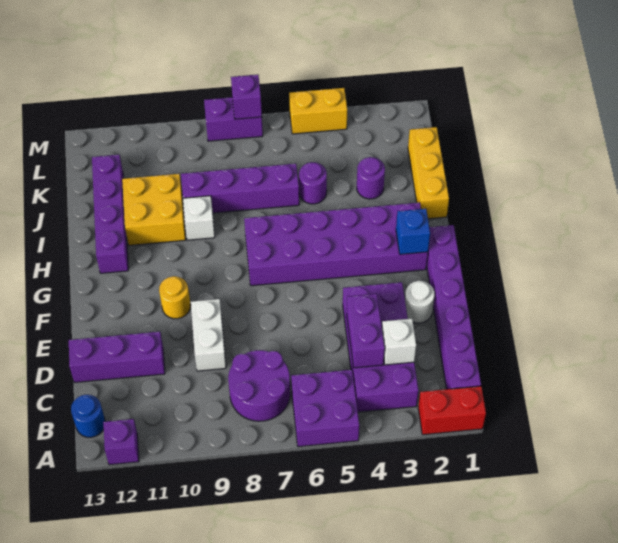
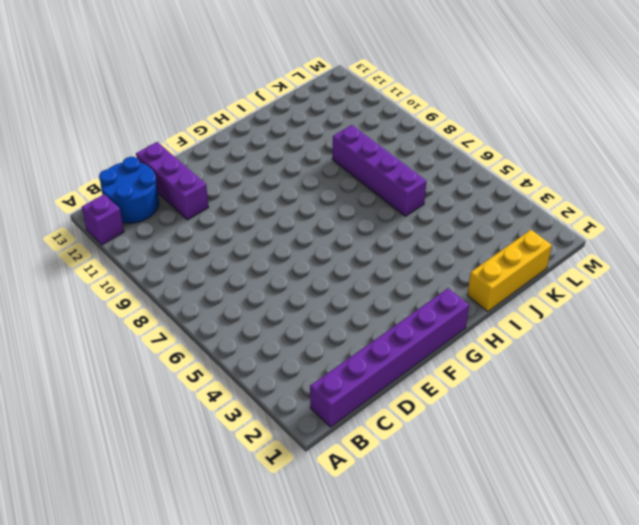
blue round brick B12:C13 level 1 -> blue round brick B13 level 1
none -> red brick A1:A2 level 1
none -> purple brick A5:B6 level 1
none -> purple brick B3:E4 level 1

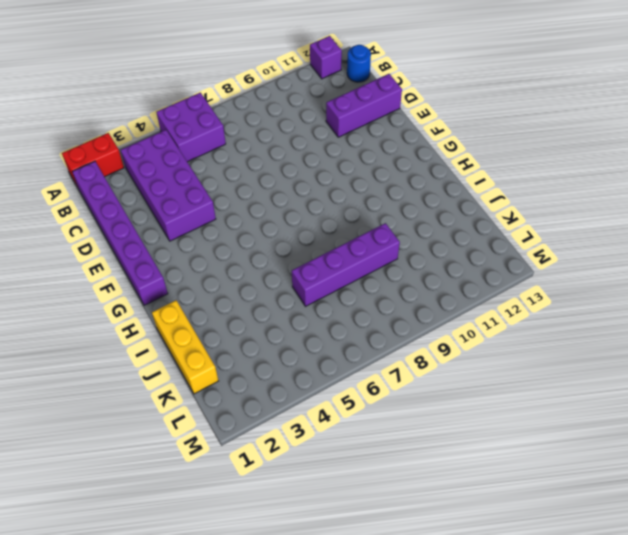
none -> purple round brick B7:C8 level 1
none -> white brick D9:E9 level 1
none -> white round brick E2 level 1

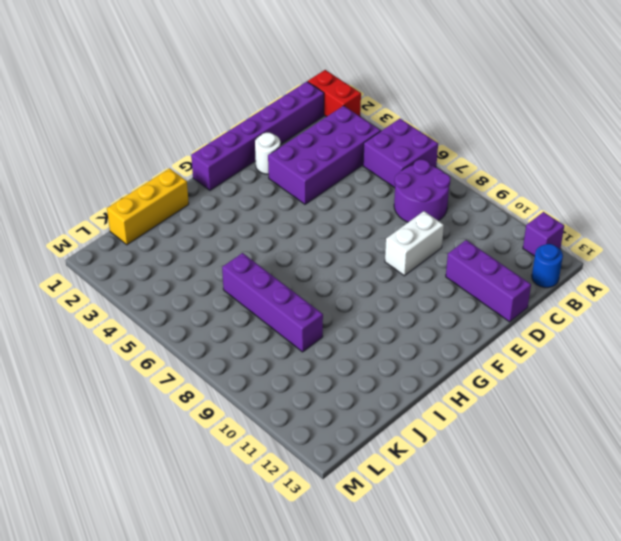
none -> yellow round brick F10 level 1
none -> purple brick G2:H7 level 1
none -> purple brick H12:K12 level 1

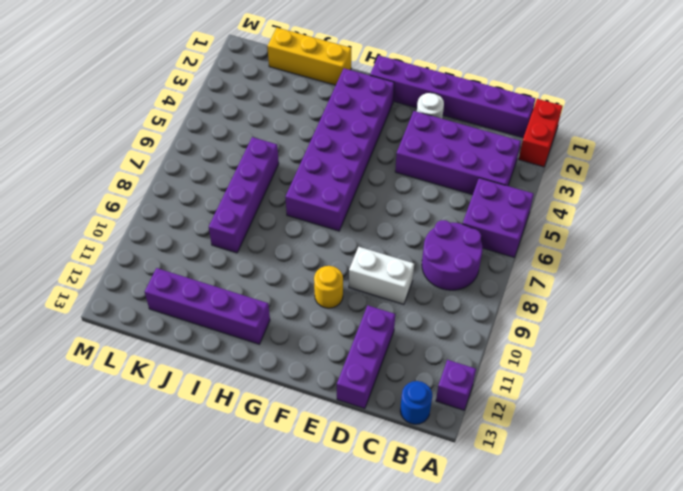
none -> white brick I9 level 1
none -> yellow brick I10:J11 level 1
none -> purple round brick J3 level 1

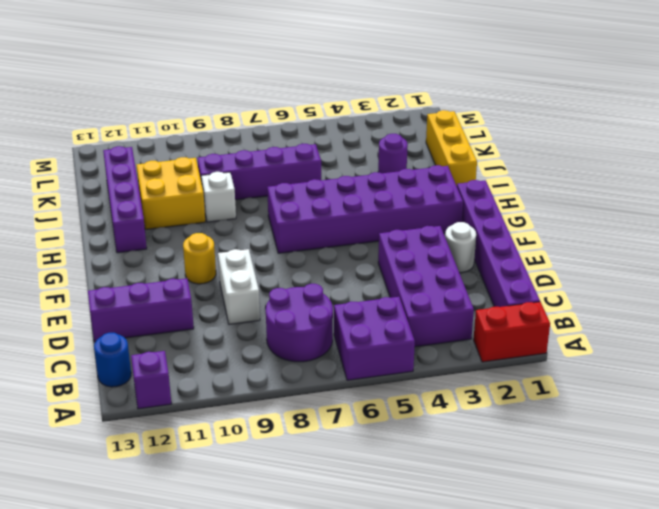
none -> purple round brick J5 level 1
none -> yellow brick M4:M5 level 1
none -> purple brick M7:M8 level 1

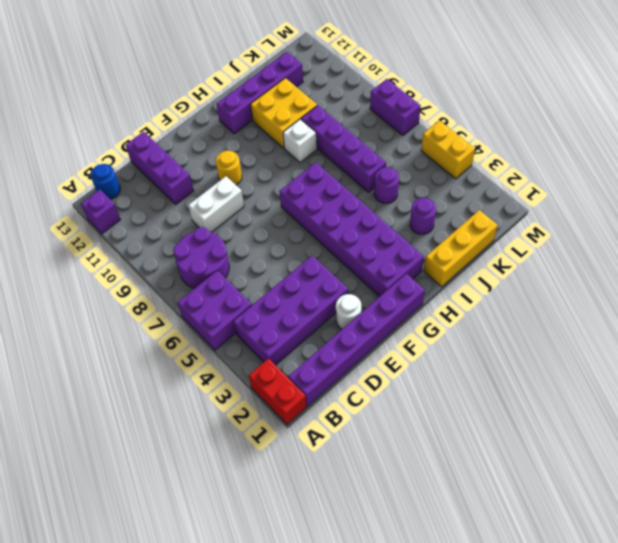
none -> white brick C3 level 2
none -> purple brick C4:D4 level 2
none -> blue brick G2 level 2

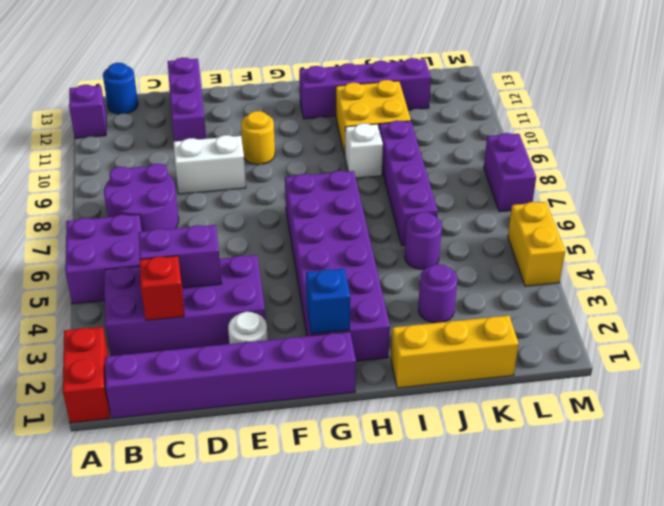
red brick C3 level 2 -> white brick C3 level 2
none -> purple brick M7 level 2

